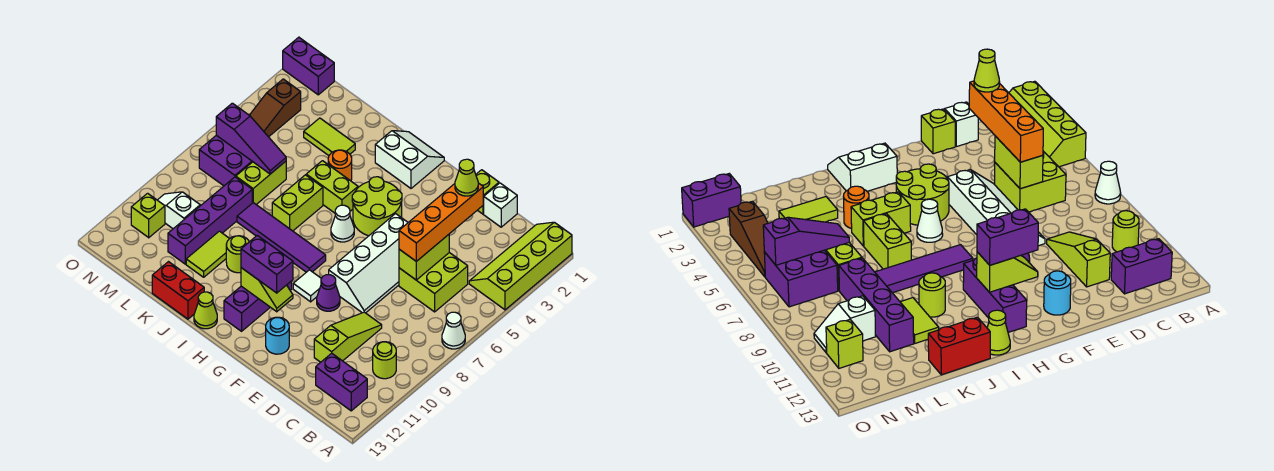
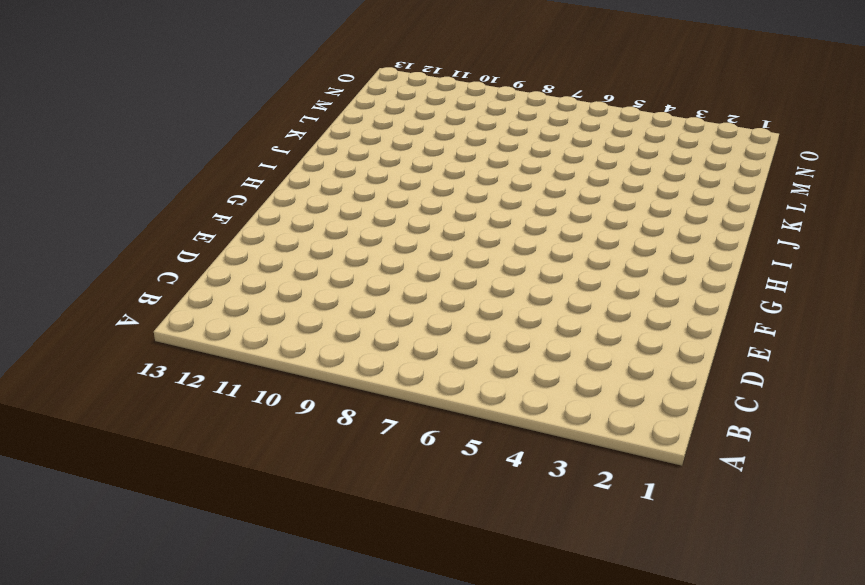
none -> lime slope A1:B4 level 1 top A
none -> white cone A7 level 1
none -> lime round brick B10 level 1
none -> purple brick B12:C12 level 1

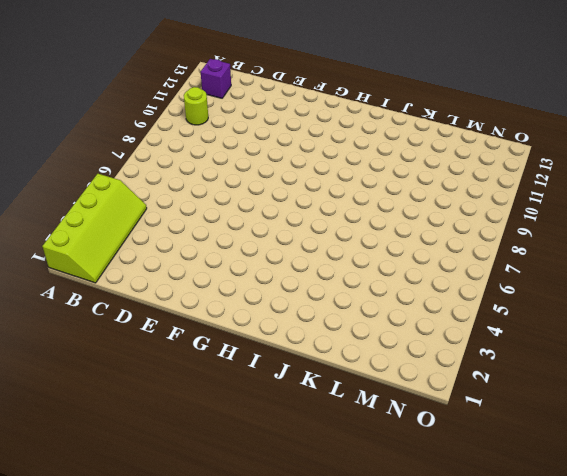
purple brick B12 level 1 -> purple brick B12:C12 level 1
none -> white cone A7 level 1
none -> lime brick C5:D6 level 1
none -> white brick D1 level 1
none -> lime slope D9:D11 level 1 top 11

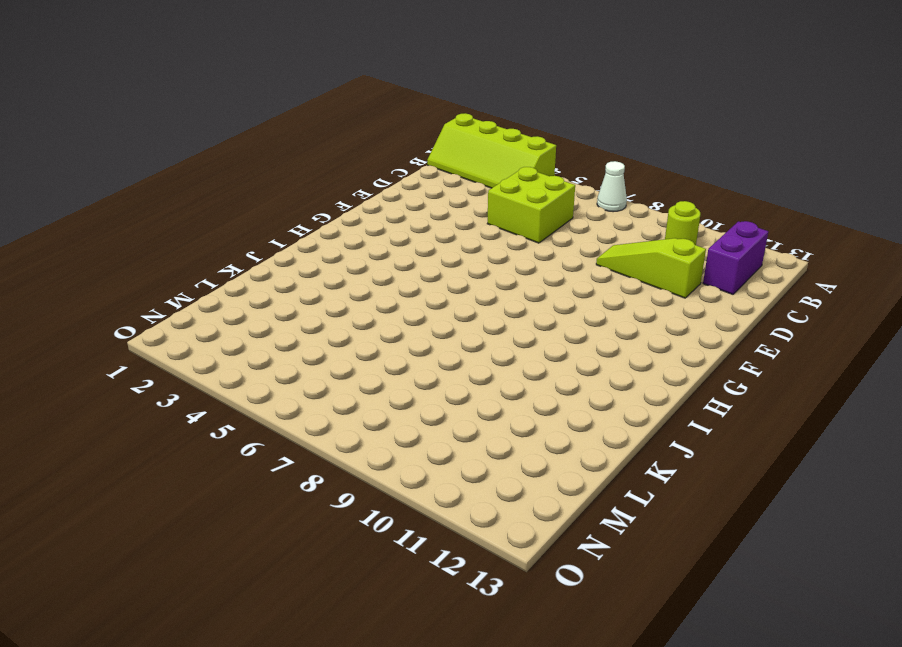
none -> white brick D1 level 1
none -> lime brick E1 level 1
none -> white slope E5:F8 level 1 top F
none -> purple cone F9 level 1

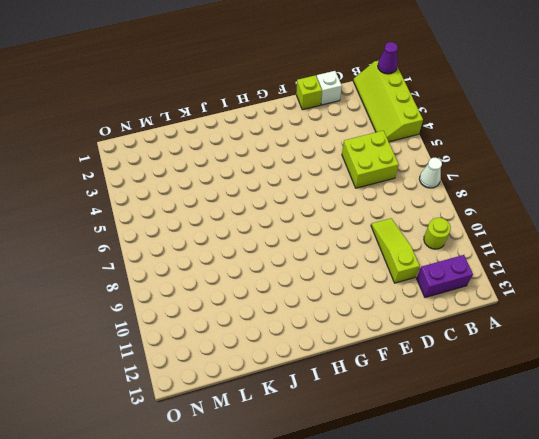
purple cone A1 level 2 -> purple cone F9 level 1
none -> white slope E5:F8 level 1 top F
none -> cyan round brick F12 level 1
none -> lime round brick G4:H5 level 1
none -> white tile G9 level 1

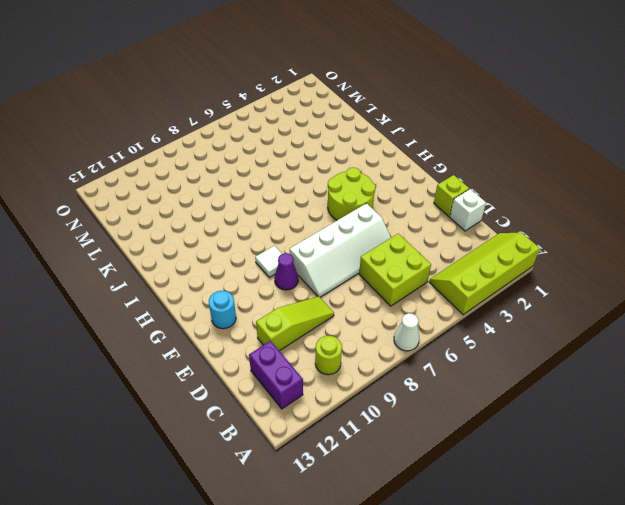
none -> white slope H1:I2 level 1 top 2
none -> white cone H6 level 1
none -> purple tile H8:K8 level 1
none -> purple brick H10:H12 level 1

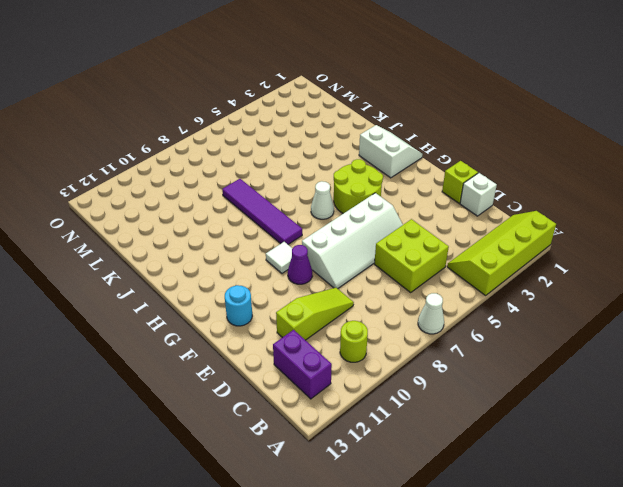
none -> purple brick H10:H12 level 1
none -> lime brick I5:J5 level 1
none -> lime cone I13 level 1
none -> orange round brick J4 level 1

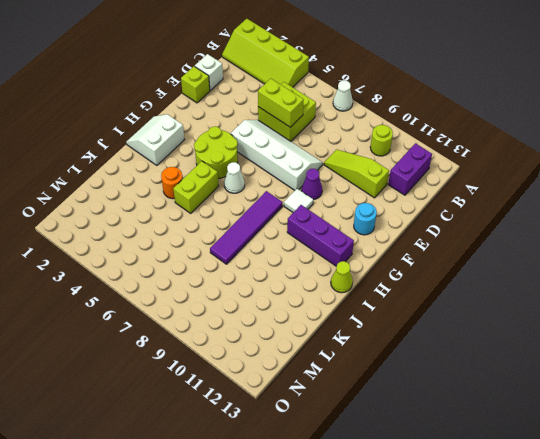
none -> lime brick J6:J7 level 1
none -> lime round brick J10 level 1
none -> red brick J13:K13 level 1
none -> lime tile K3:L3 level 1

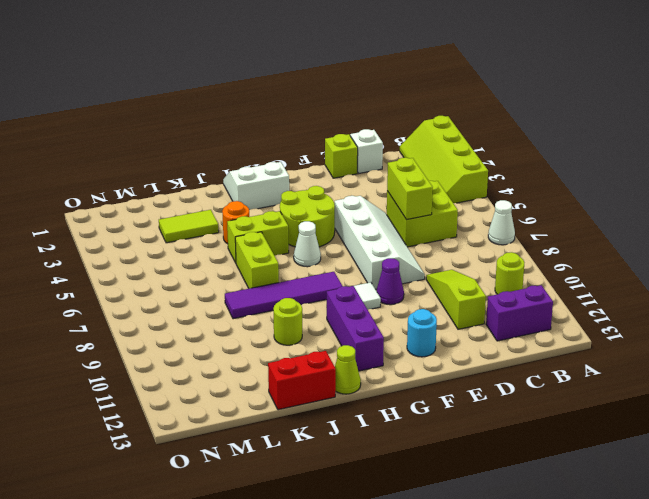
none -> lime tile K10:K11 level 1
none -> lime brick L6:L7 level 1
none -> purple brick L8:L11 level 1
none -> purple brick M6:N7 level 1

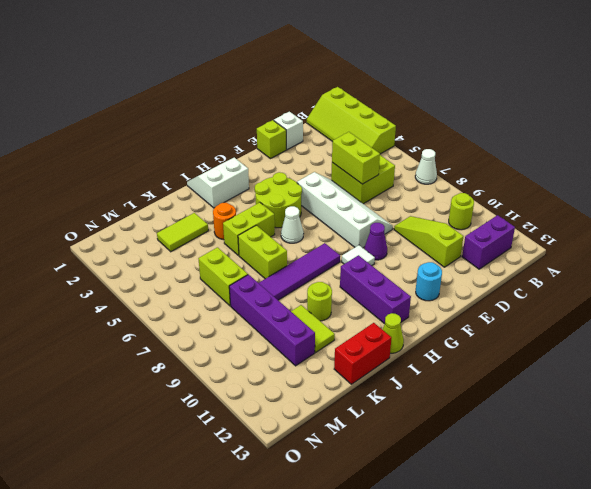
none -> purple brick M6:N7 level 1
none -> white slope M10:N10 level 1 top M
none -> purple brick N1:O1 level 1
none -> brown slope N3:N5 level 1 top 3

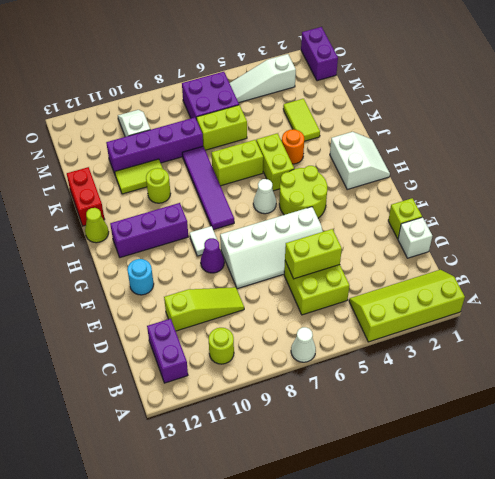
white slope N3:N5 level 1 top 3 -> brown slope N3:N5 level 1 top 3
none -> lime brick N11 level 1
none -> lime slope G11:H11 level 2 top H
none -> purple slope L6:N6 level 2 top N
none -> orange brick D3:D6 level 3

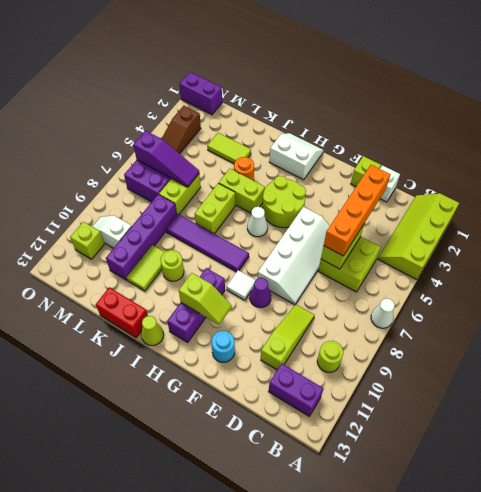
none -> purple brick G11:H11 level 3
none -> lime cone D3 level 4

